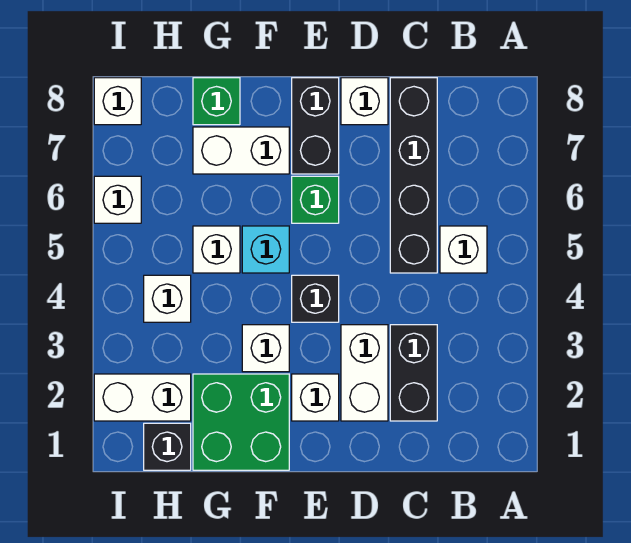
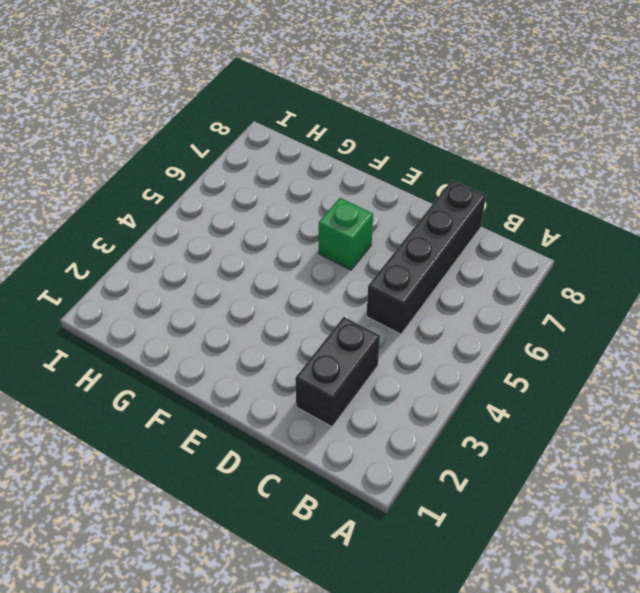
none -> white brick B5 level 1
none -> white brick D2:D3 level 1
none -> white brick D8 level 1

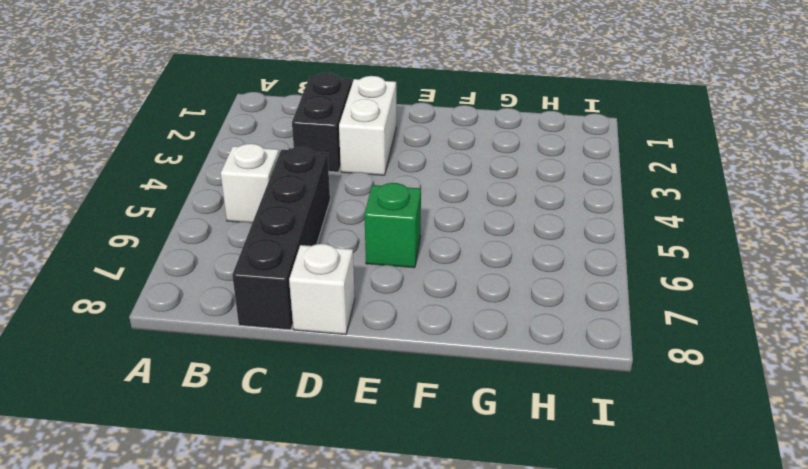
none -> white brick E2 level 1
none -> black brick E4 level 1
none -> black brick E7:E8 level 1

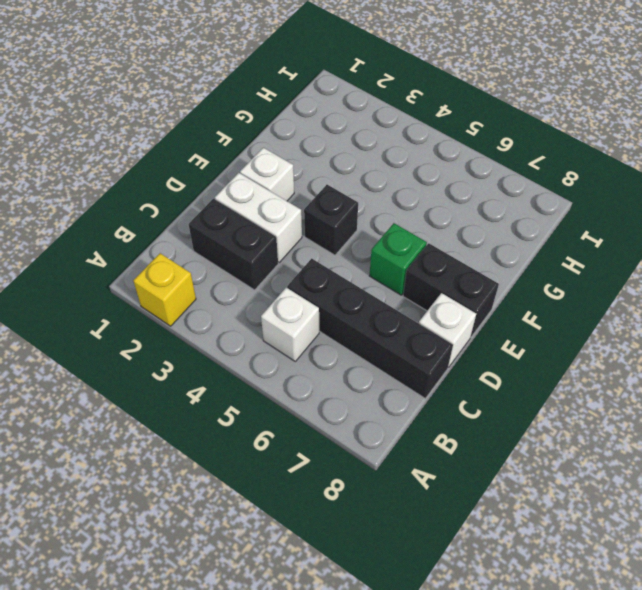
yellow brick A2 level 1 -> none
none -> green brick F1:G2 level 1
none -> white brick F3 level 1
none -> cyan brick F5 level 1

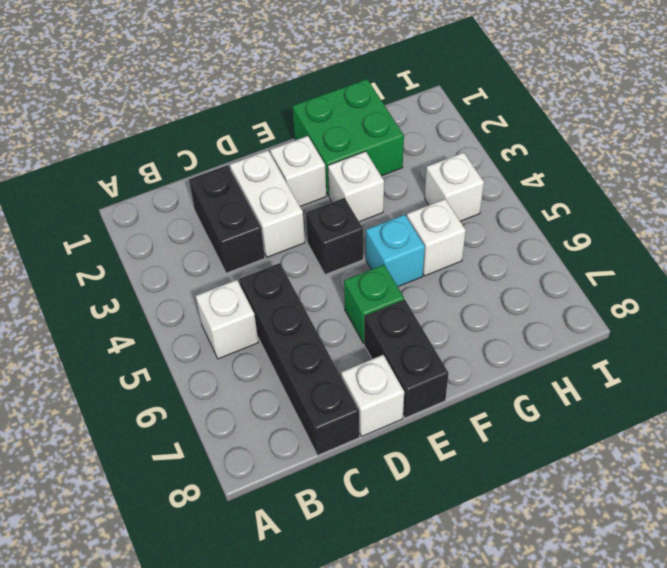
none -> white brick F7:G7 level 1
none -> green brick G8 level 1
none -> black brick H1 level 1

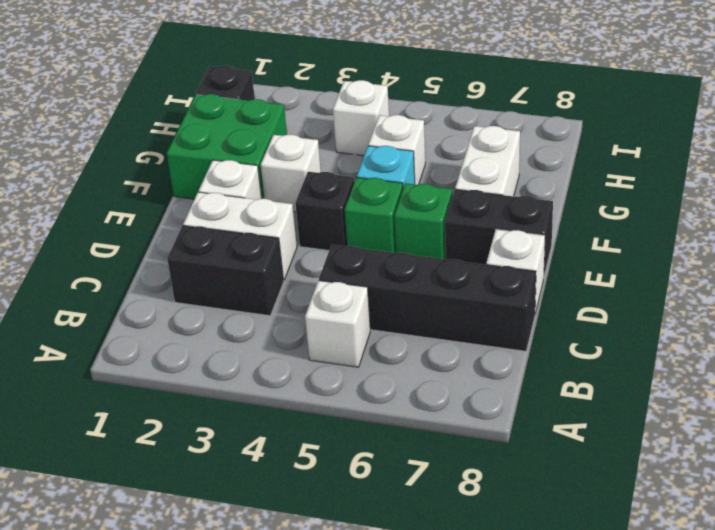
green brick E5 level 1 -> green brick G8 level 1
none -> white brick H2:I2 level 1
none -> white brick I6 level 1
none -> white brick I8 level 1

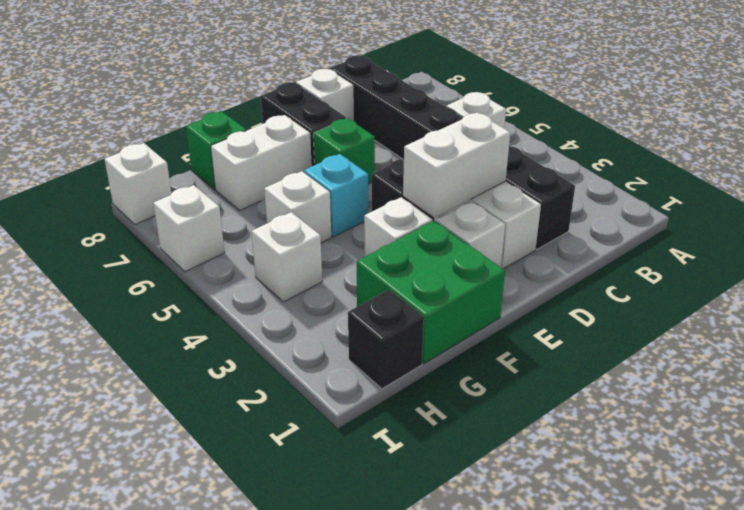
white brick D3:E3 level 2 -> white brick H2:I2 level 1

